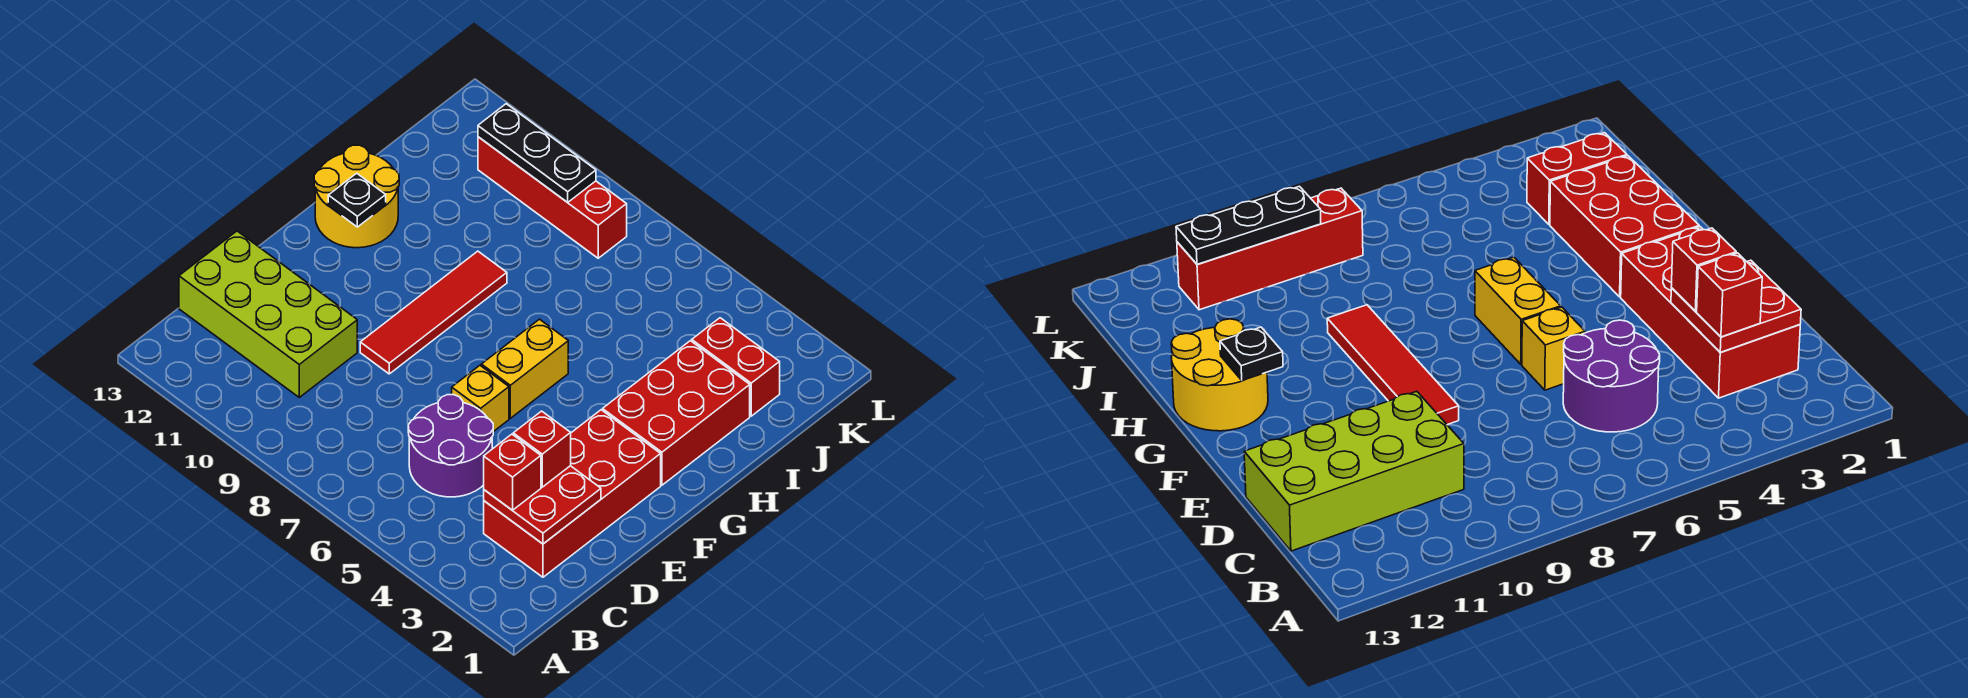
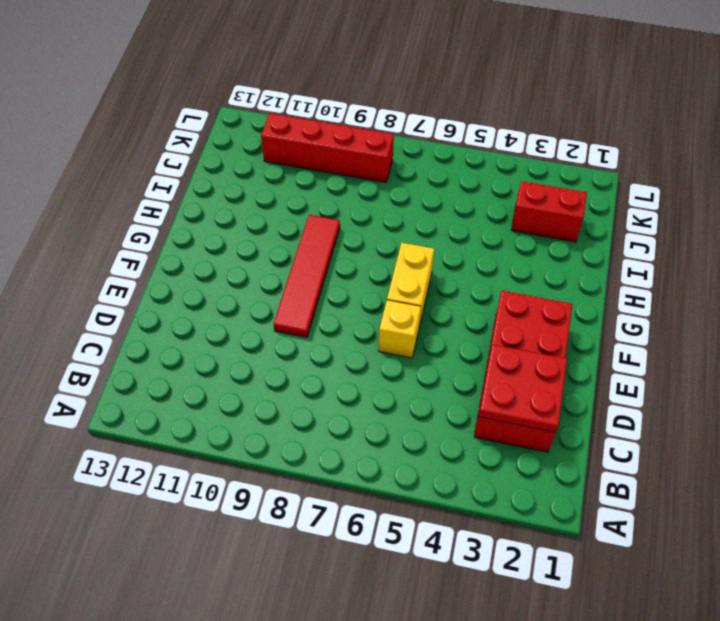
none -> purple round brick C5:D6 level 1
none -> lime brick C10:D13 level 1
none -> red brick G2:I3 level 1

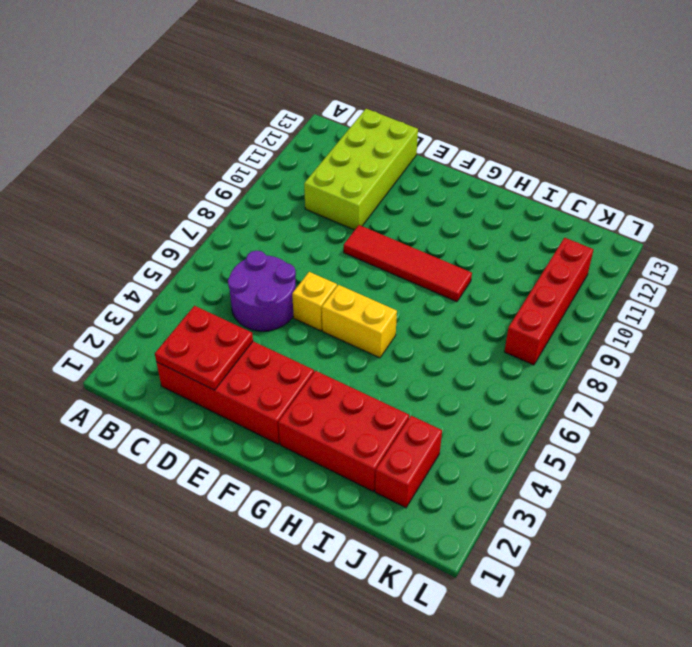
none -> yellow round brick G12:H13 level 1
none -> black plate G12 level 2
none -> black plate K9:K11 level 2

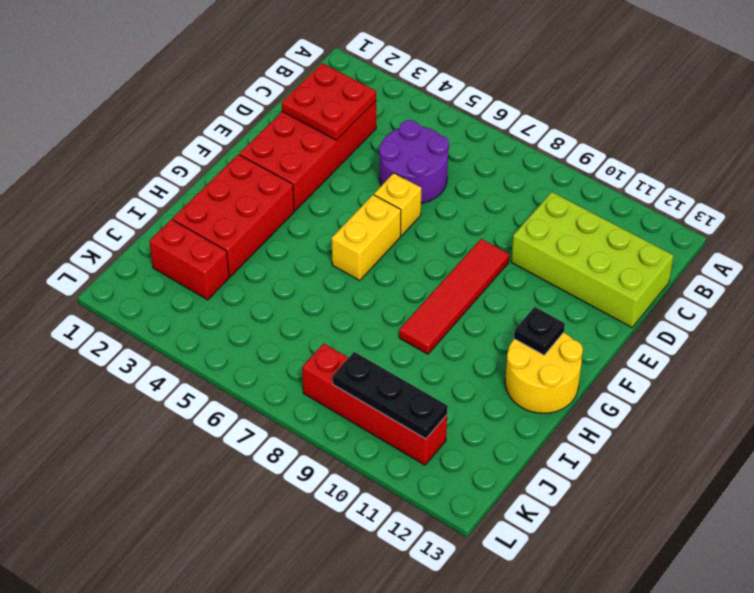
none -> red brick C3 level 3
none -> red brick D3 level 3

